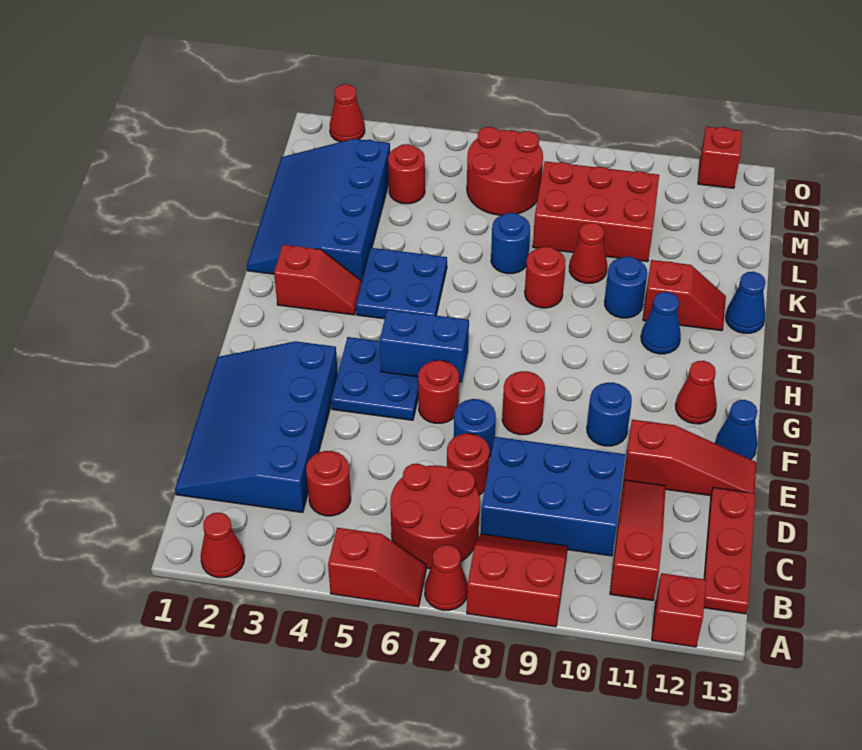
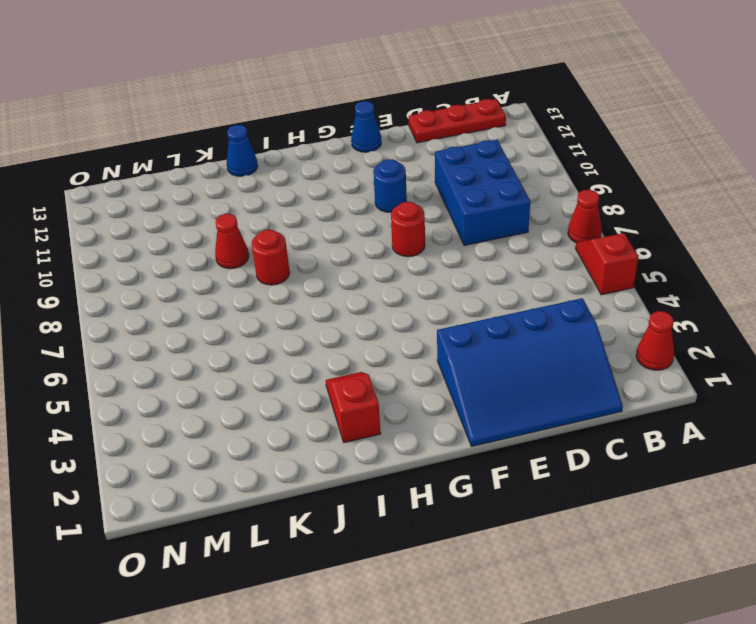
none -> red slope A8:B9 level 1 top A
none -> red brick A12 level 1
none -> red round brick B6:C7 level 1
none -> red slope B11:D11 level 1 top B

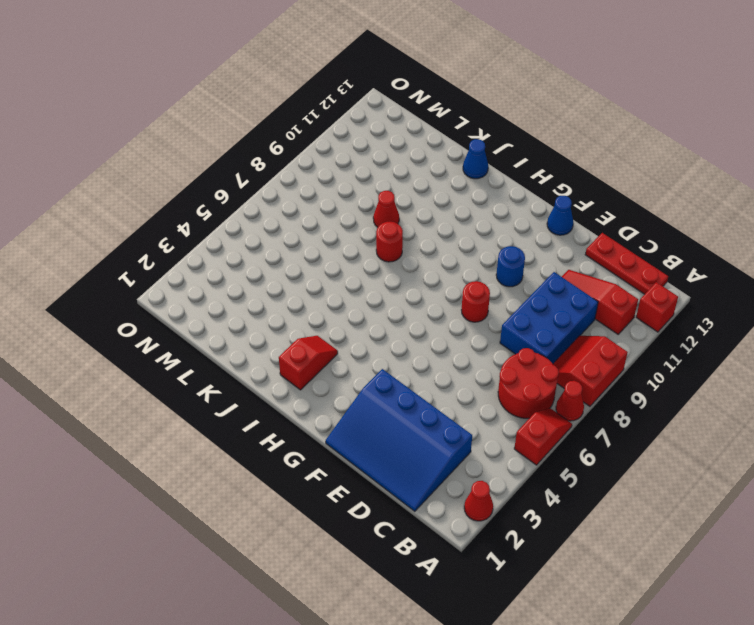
none -> red round brick C4 level 1
none -> red round brick D7 level 1
none -> blue round brick E7 level 1
none -> red slope E11:E13 level 1 top 11

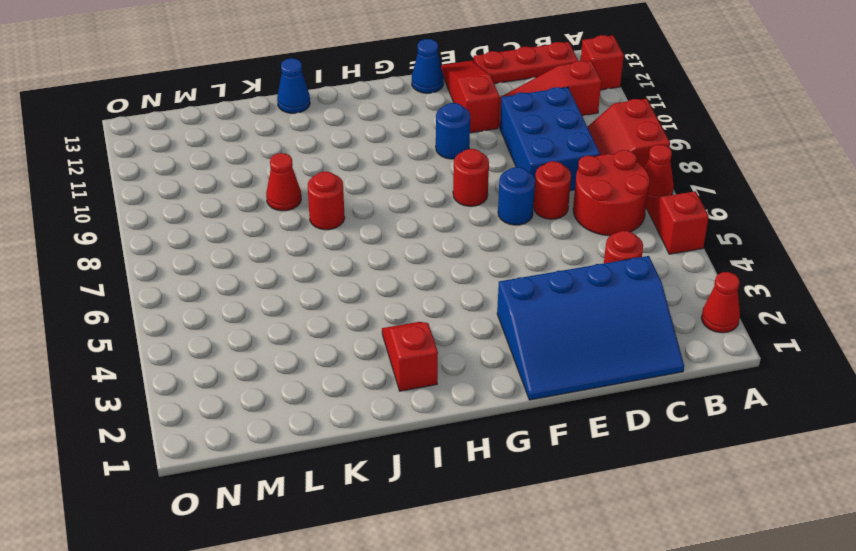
none -> blue plate F4:G5 level 1
none -> red round brick F6 level 1
none -> red cone G12 level 1
none -> blue plate I4:J5 level 1

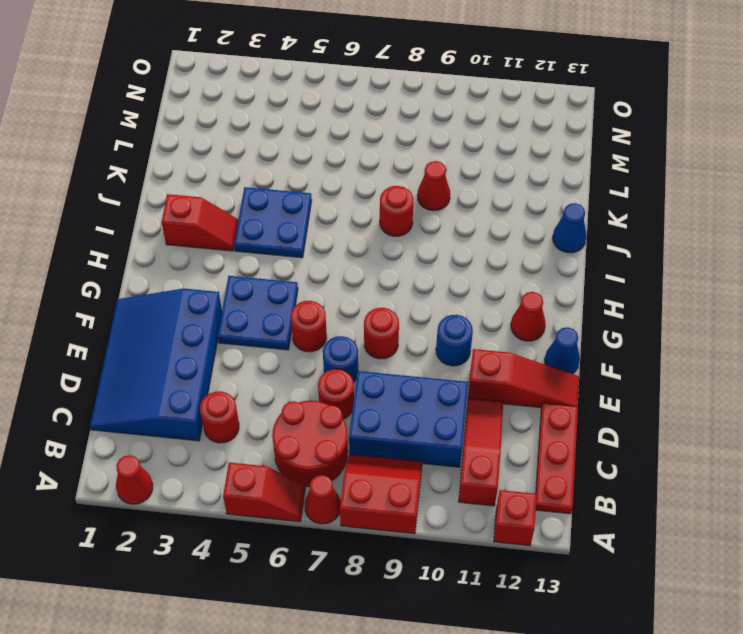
none -> blue cone I11 level 1
none -> blue slope J1:M3 level 1 top 3
none -> blue round brick J10 level 1
none -> red slope J11:J12 level 1 top 11

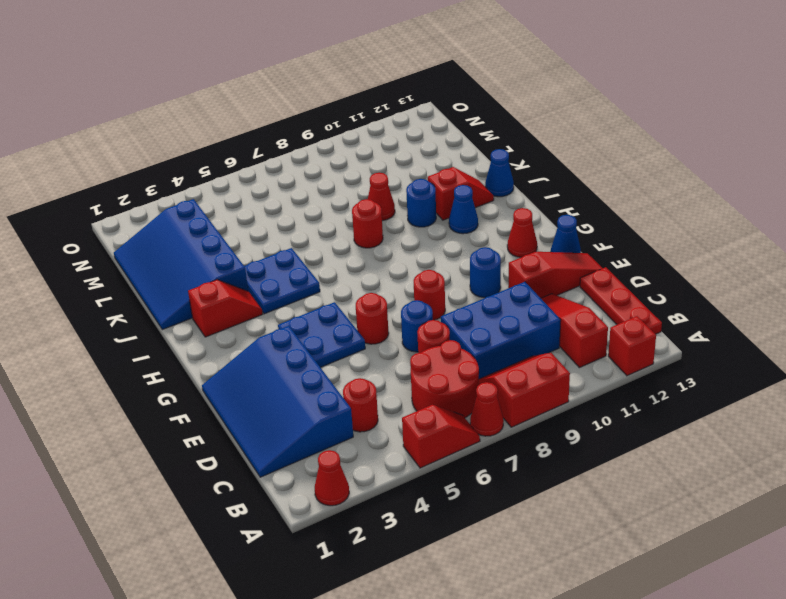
none -> blue round brick K7 level 1
none -> red brick L8:M10 level 1
none -> red round brick M4 level 1
none -> red round brick M6:N7 level 1

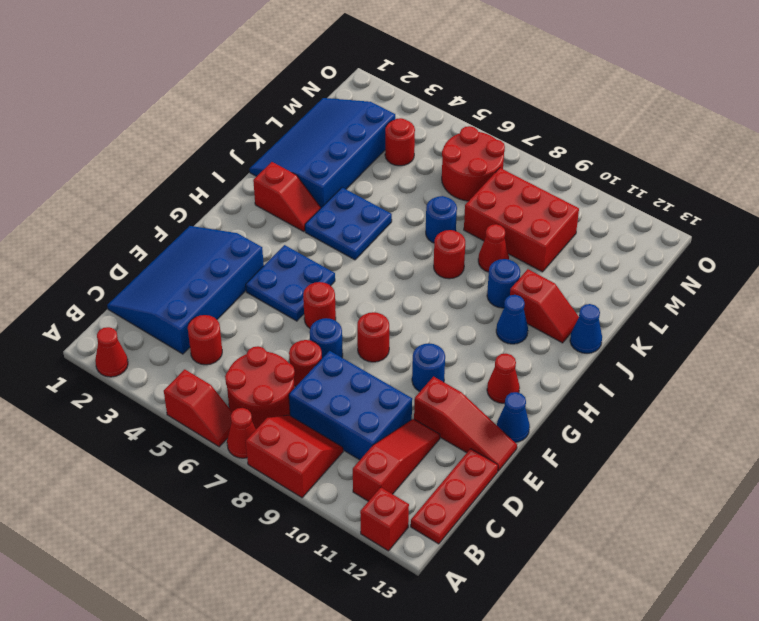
none -> red cone O2 level 1
none -> red brick O12 level 1
none -> blue brick G5:G6 level 2

